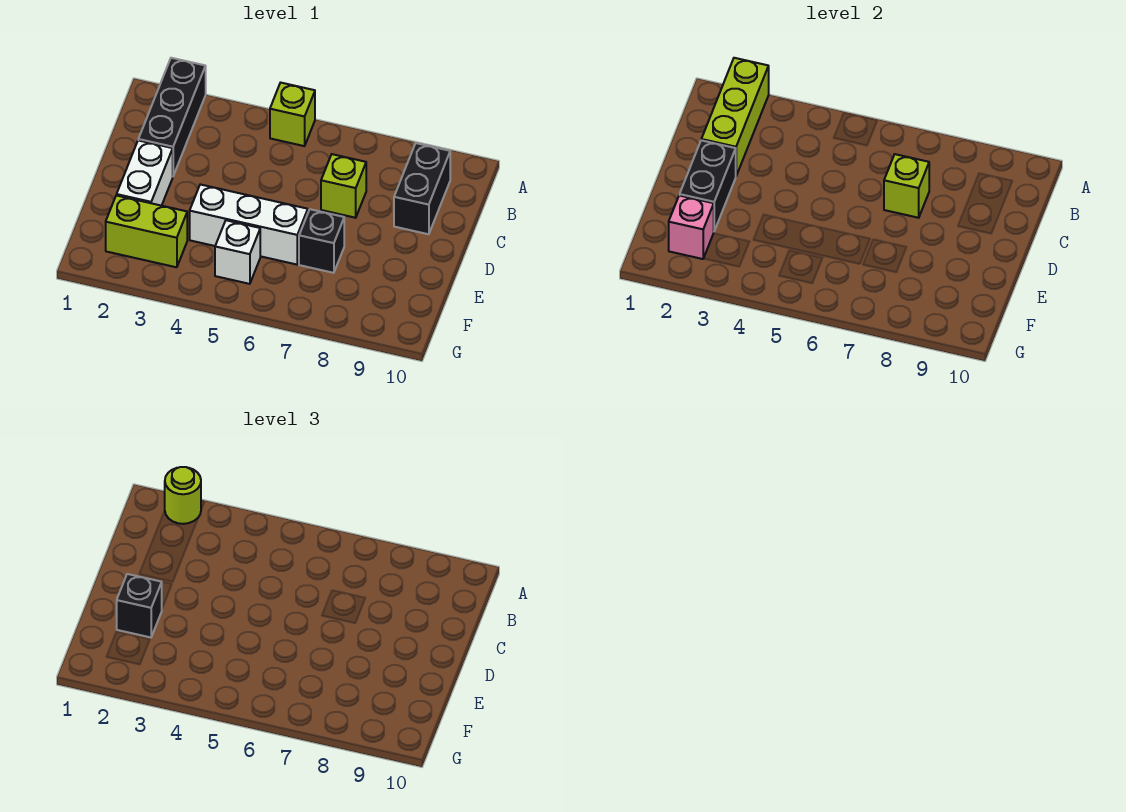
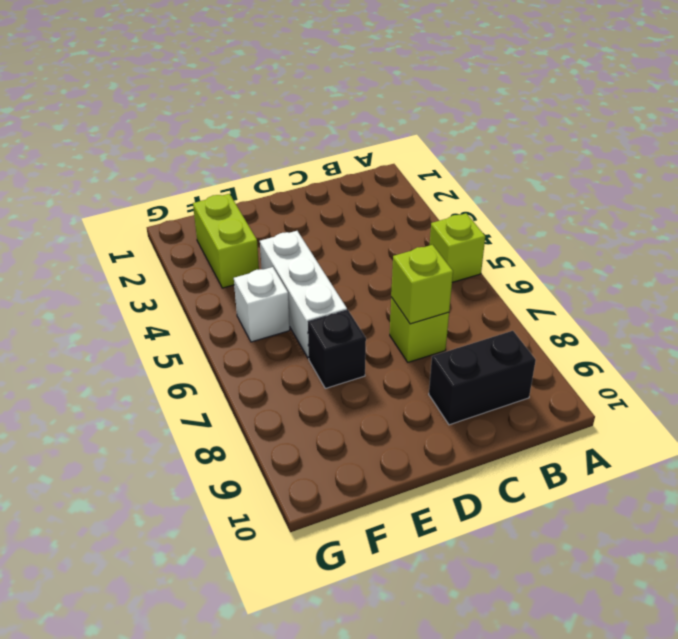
none -> black brick A2:C2 level 1
none -> white brick D2:E2 level 1
none -> lime brick A2:C2 level 2

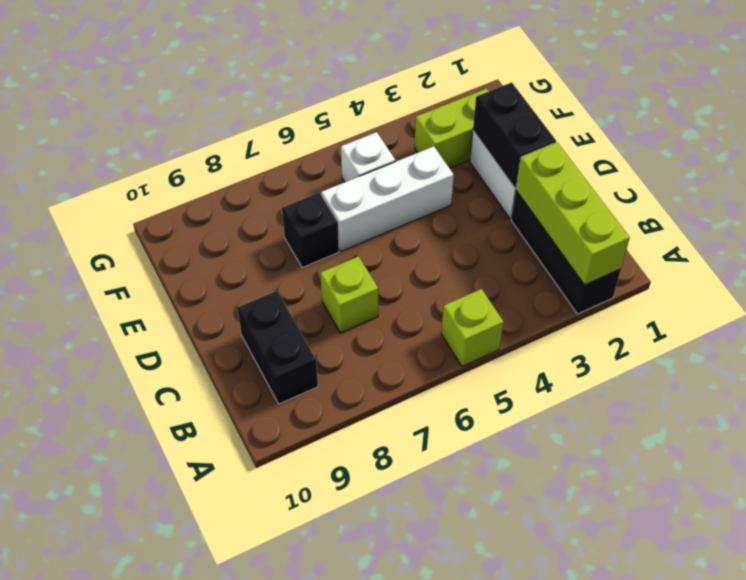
none -> lime brick C7 level 2
none -> pink brick F2 level 2
none -> lime round brick A2 level 3

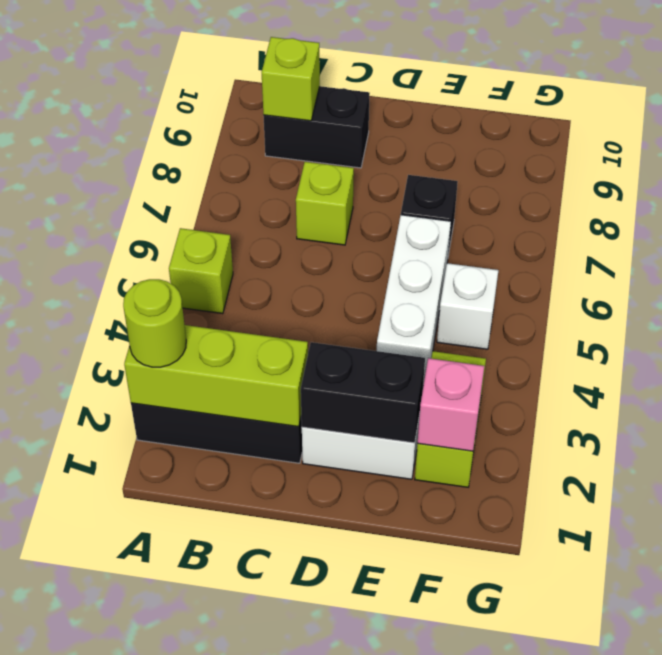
lime brick B9 level 2 -> lime brick C7 level 2
none -> black brick E2 level 3

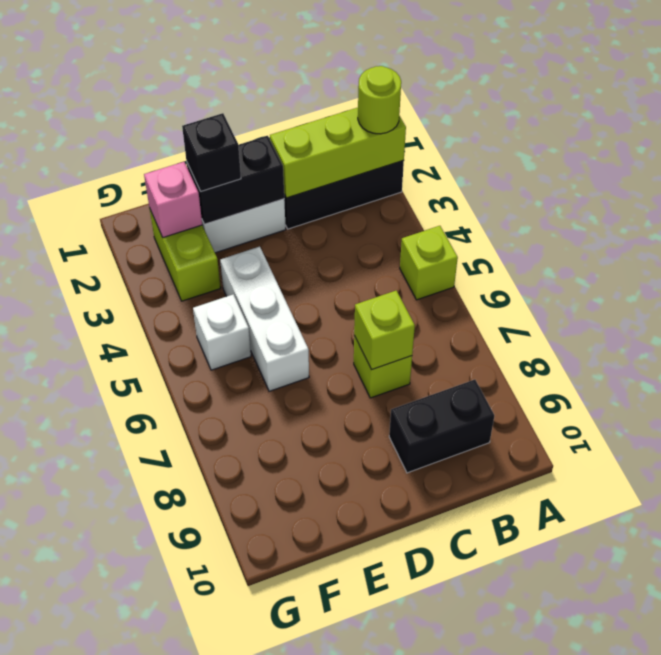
none -> black brick E7 level 1

